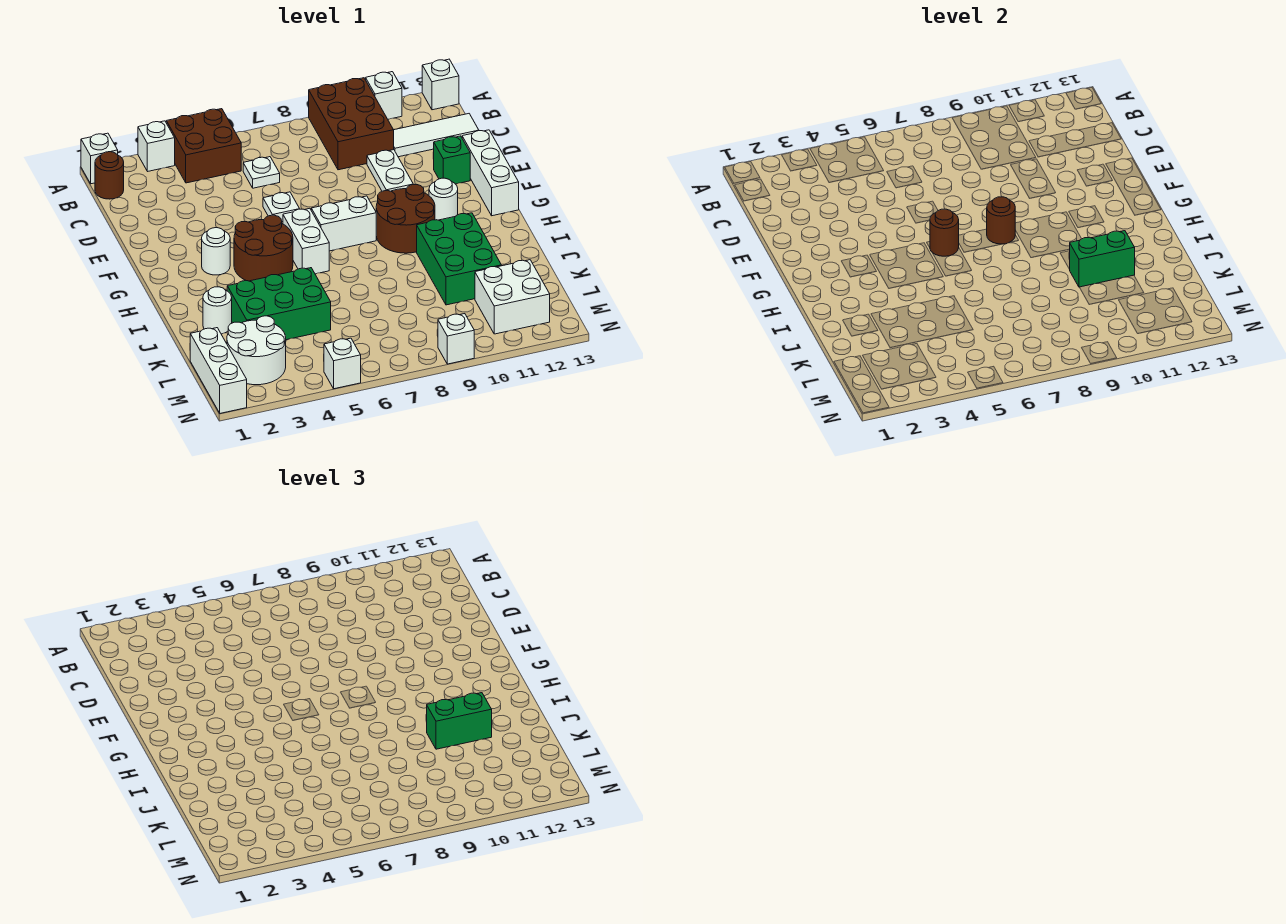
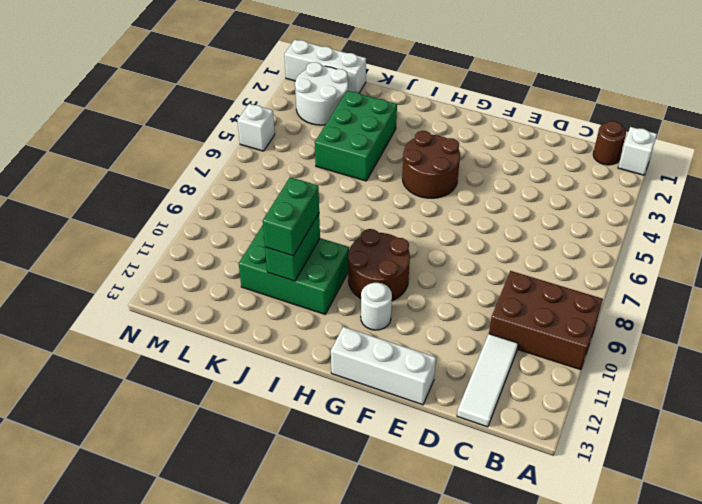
none -> white brick A3 level 1
none -> brown brick A4:B5 level 1
none -> white brick A11 level 1
none -> white brick A13 level 1

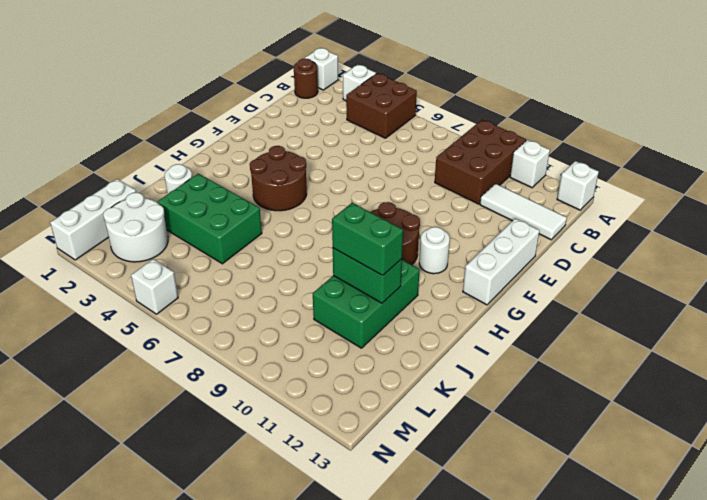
none -> white plate C6 level 1
none -> white plate D10:E10 level 1
none -> white plate E6 level 1
none -> green brick E12 level 1

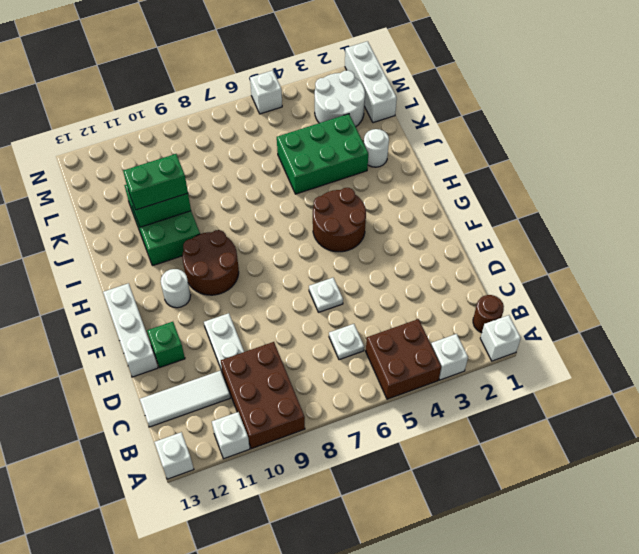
none -> white round brick G3 level 1
none -> white brick G6:H6 level 1
none -> white brick G7:G8 level 1
none -> white brick L11:M12 level 1

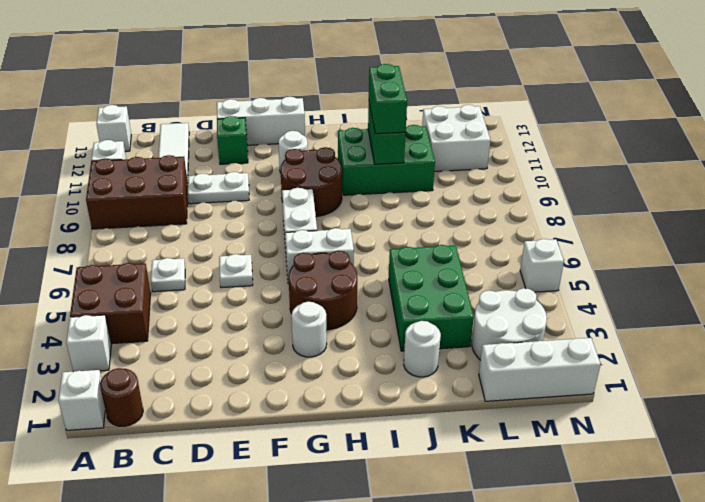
none -> white brick N9 level 1
none -> brown round brick G6 level 2
none -> brown round brick G8 level 2

